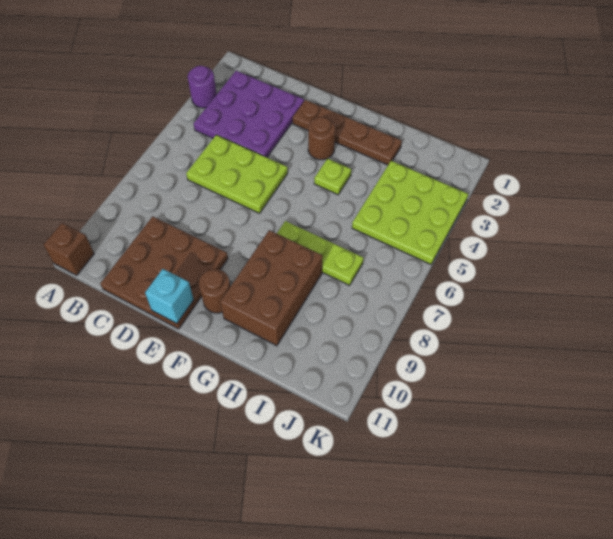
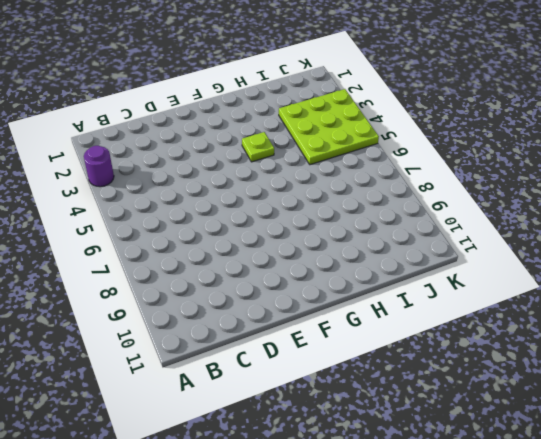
none -> brown brick A11 level 1
none -> purple plate B2:D4 level 1
none -> lime plate C5:E6 level 1

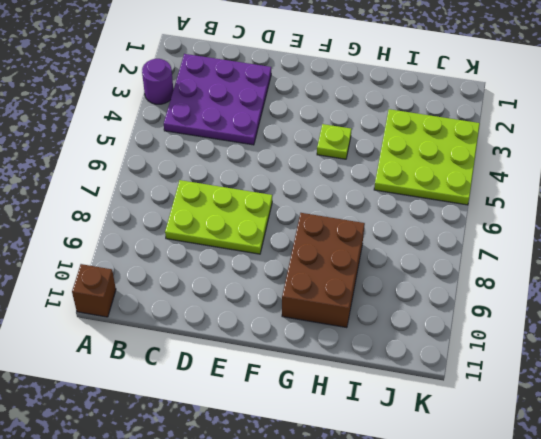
lime plate C7:E8 level 1 -> lime plate C5:E6 level 1
none -> brown plate C9:E11 level 1
none -> brown plate E2:H2 level 1
none -> brown round brick F3 level 1

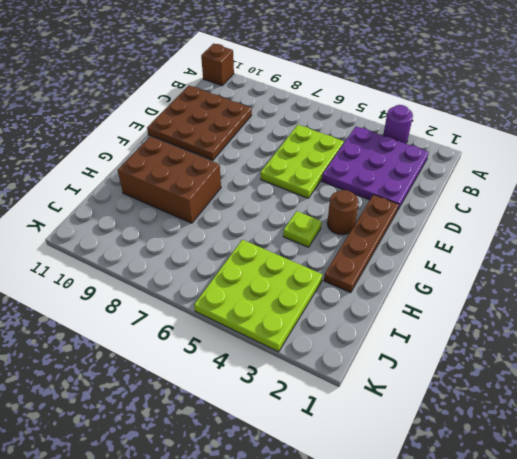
none -> brown round brick F10 level 1
none -> lime plate G7:I7 level 1
none -> cyan brick E11 level 2

